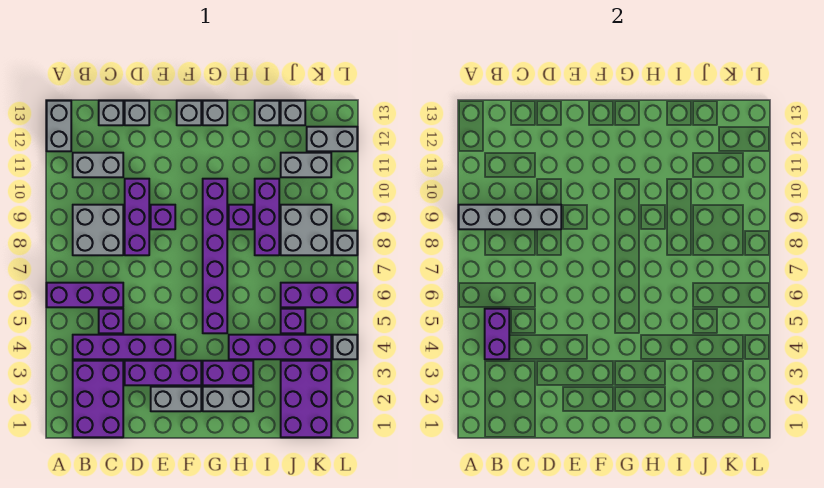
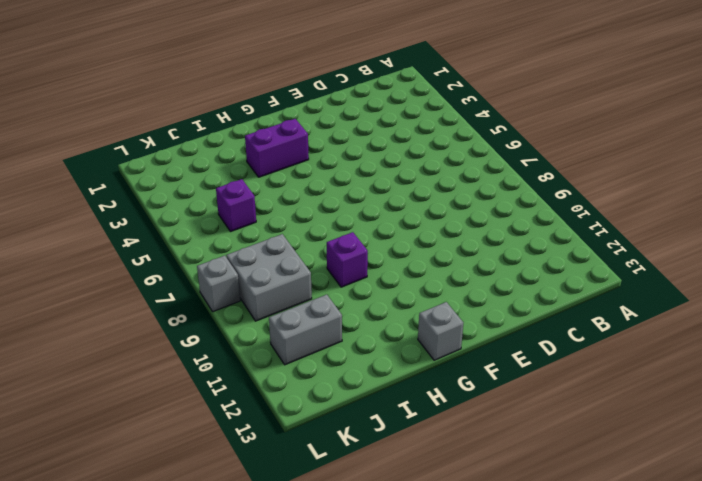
none -> purple brick A6:C6 level 1
none -> grey brick A12:A13 level 1
none -> purple brick B1:C3 level 1
none -> purple brick B4:E4 level 1

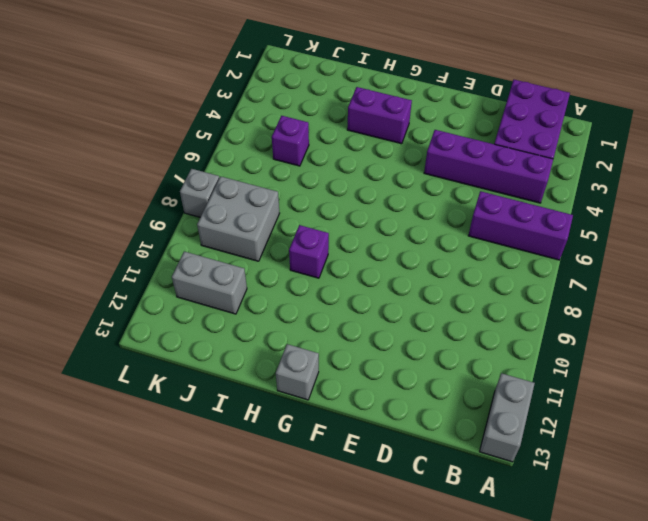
none -> grey brick B8:C9 level 1
none -> grey brick B11:C11 level 1
none -> purple brick C5 level 1
none -> grey brick C13 level 1

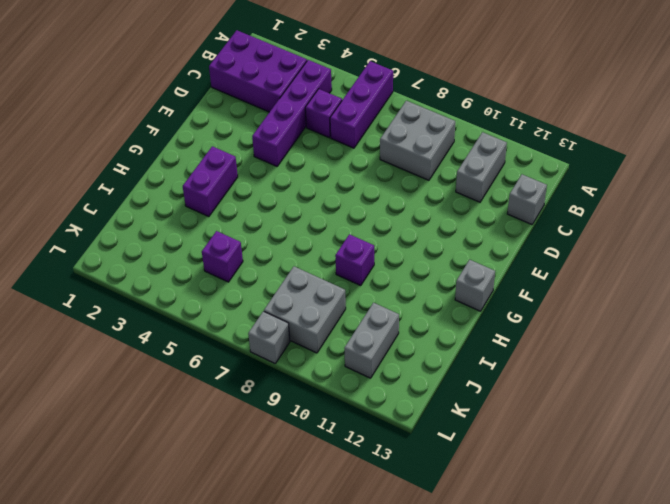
none -> grey brick A12:A13 level 1
none -> purple brick D3:F3 level 1
none -> purple brick D8:D10 level 1
none -> grey brick D13 level 1

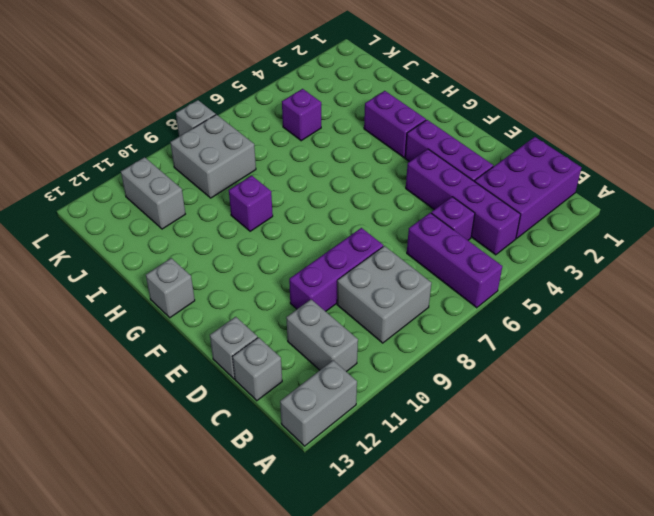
none -> grey brick E2:F2 level 1
none -> purple brick E9 level 1
none -> grey brick F13 level 1
none -> grey brick G2:H2 level 1

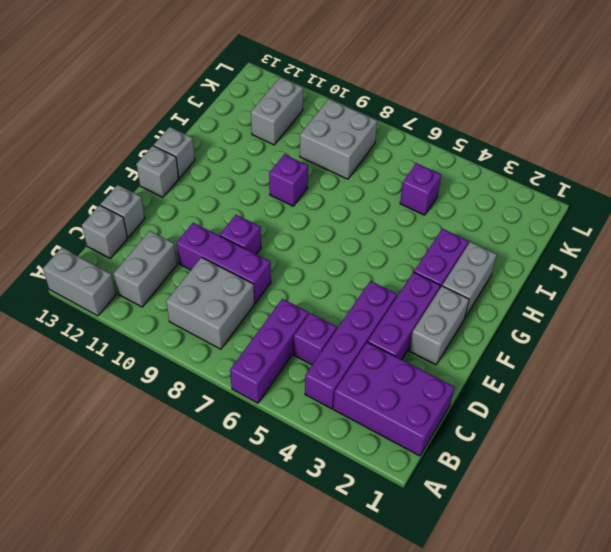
none -> purple brick G5:G10 level 1
none -> purple brick H4:K4 level 1
none -> purple brick I8:I10 level 1
none -> grey brick I13 level 1

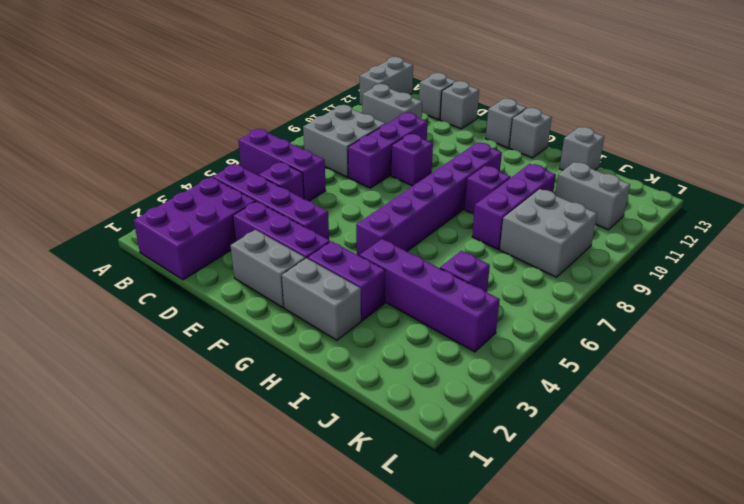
none -> purple brick J1:K3 level 1
none -> purple brick J6:L6 level 1
none -> grey brick J13 level 1
none -> grey brick K12:L12 level 1

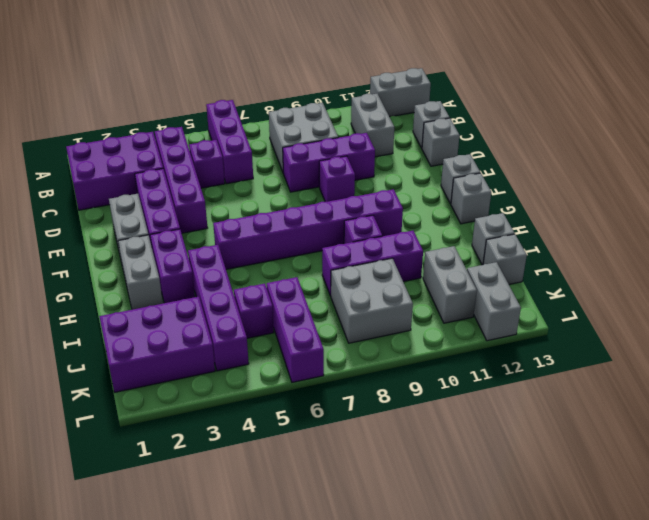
none -> grey brick L4 level 1
none -> grey brick L8 level 1
none -> grey brick A9:D9 level 2
none -> purple brick B4:B5 level 2

